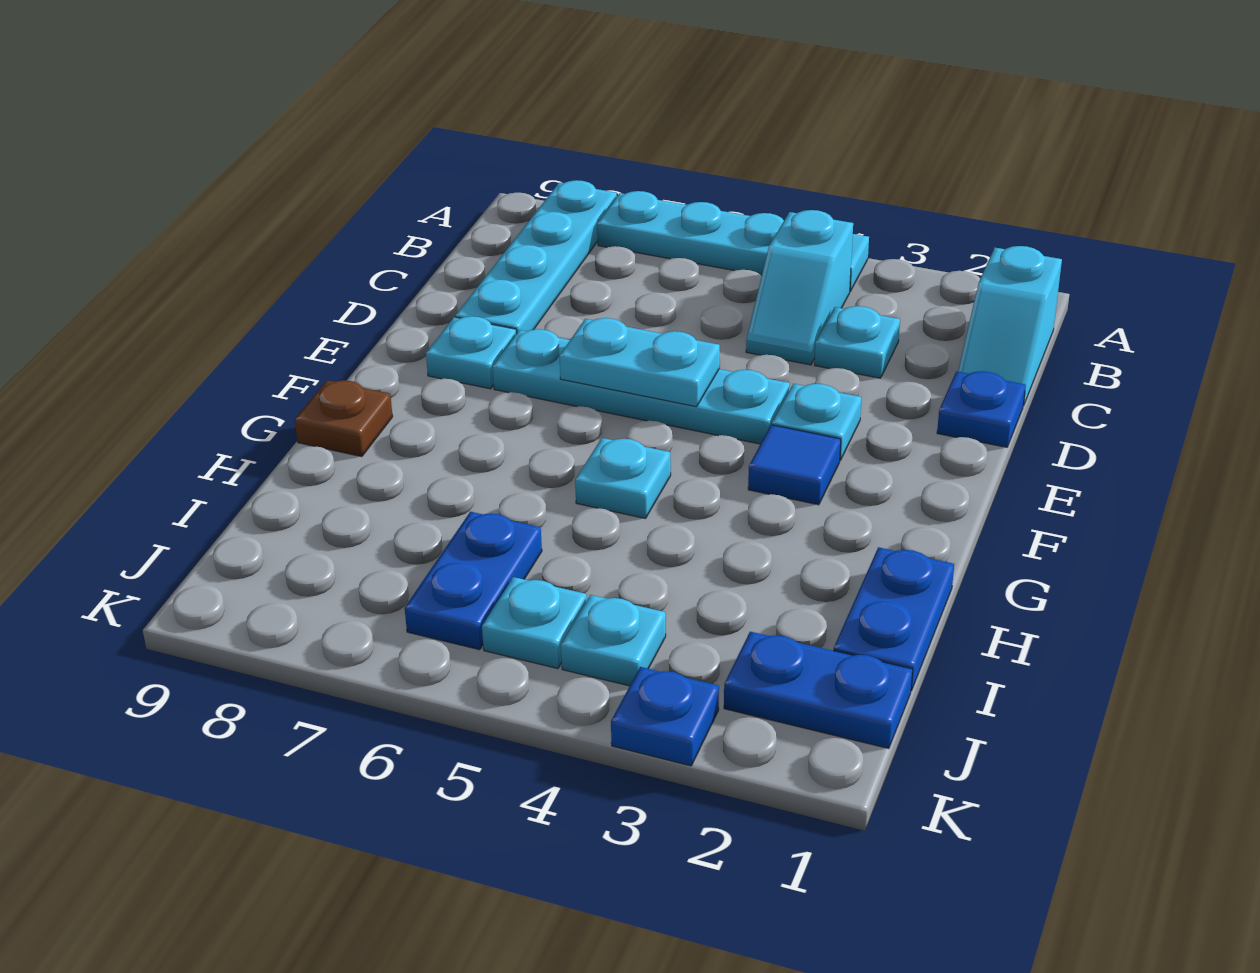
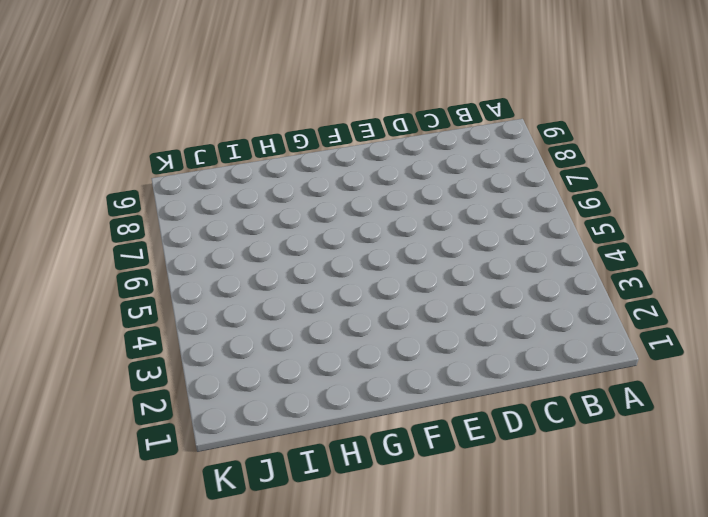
none -> cyan plate A4:A7 level 1
none -> cyan plate A8:D8 level 1
none -> cyan slope B1:C1 level 1 top B

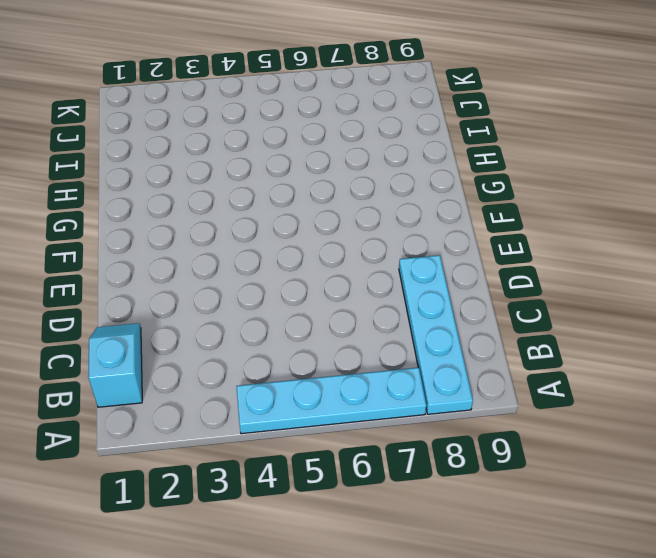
none -> cyan slope B4:C4 level 1 top B
none -> cyan plate C3 level 1
none -> blue plate D1 level 1

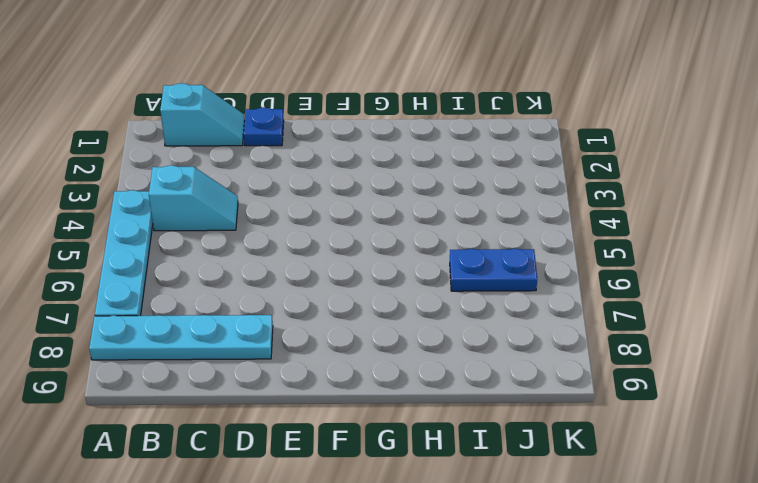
none -> cyan plate C3 level 1
none -> cyan plate E3 level 1
none -> cyan plate E4:E7 level 1

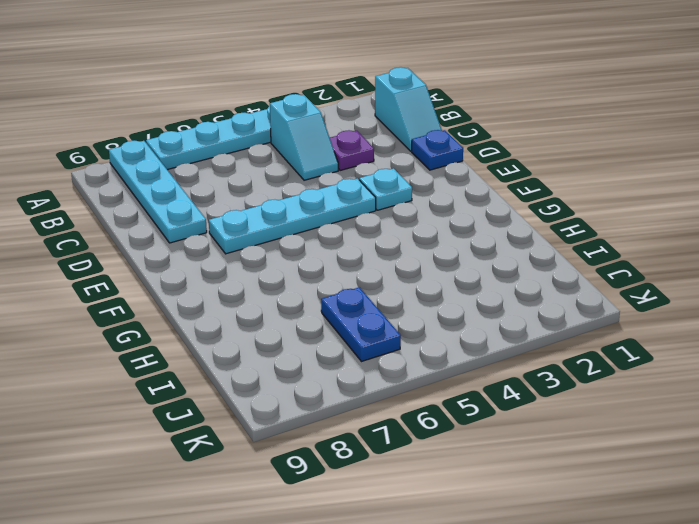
purple plate C3 level 1 -> cyan plate C3 level 1
none -> cyan plate E8 level 1
none -> blue tile F3 level 1
none -> cyan plate G5 level 1

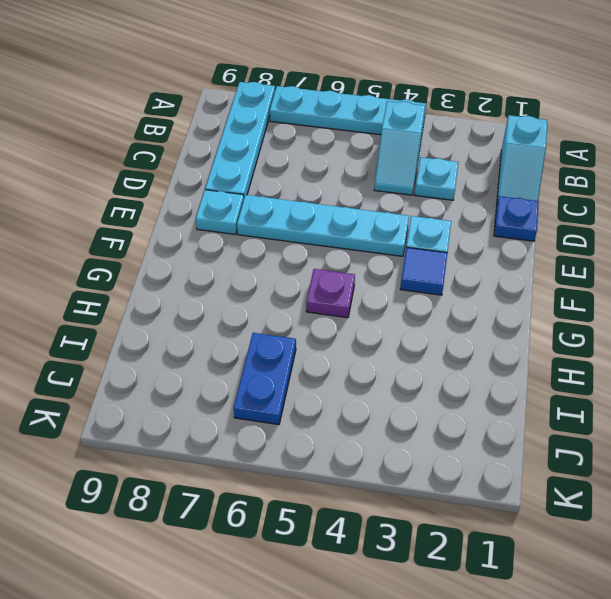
purple plate G5 level 1 -> cyan plate G5 level 1
none -> brown plate G9 level 1
none -> blue plate H1:I1 level 1
none -> blue plate J1:J2 level 1

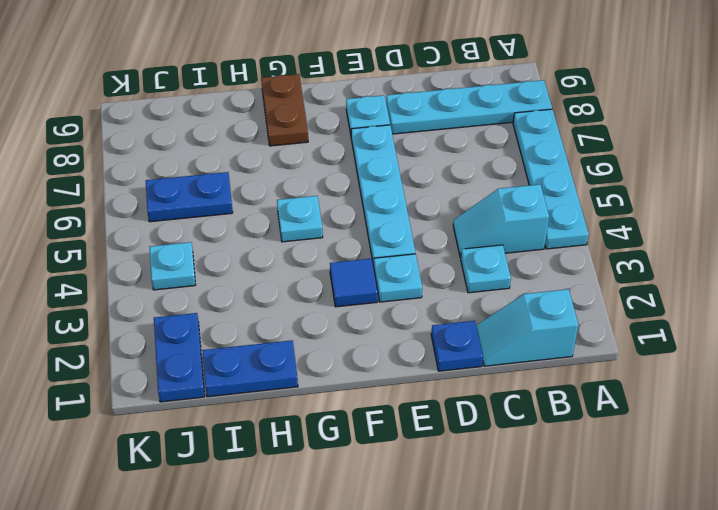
brown plate G8:G9 level 1 -> brown plate G9 level 1
none -> cyan plate J5 level 1
none -> blue plate K3 level 1
none -> cyan plate E5:E6 level 2

